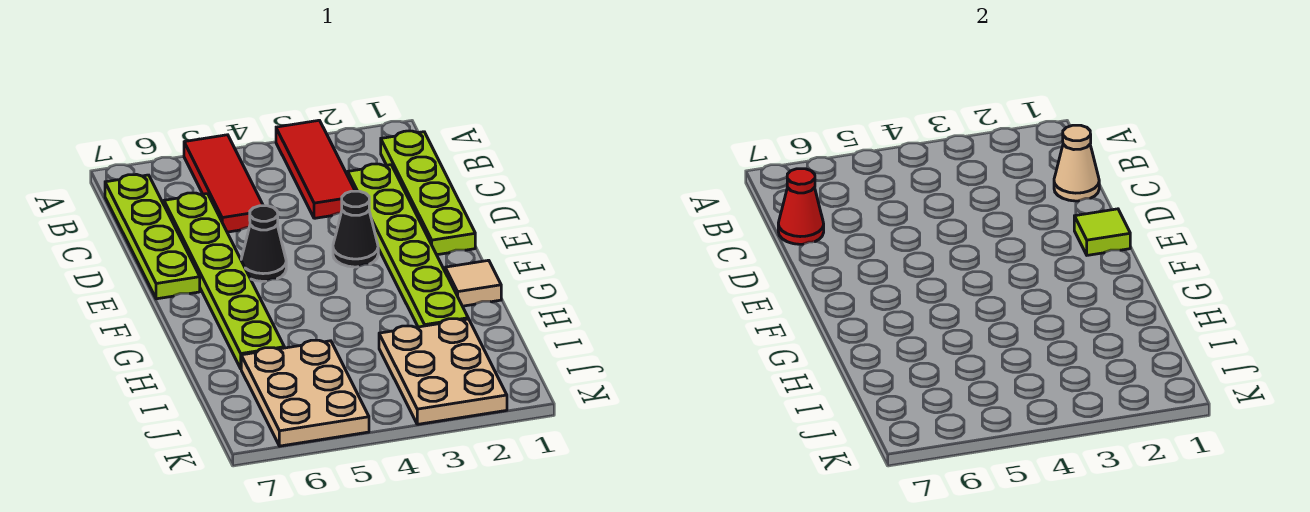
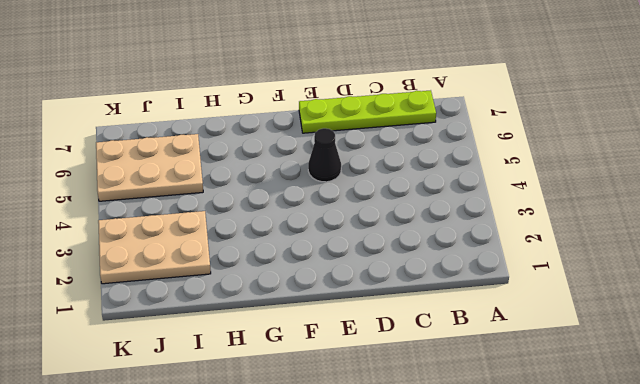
none -> red tile A3:C3 level 1
none -> red tile A5:C5 level 1
none -> lime plate B1:E1 level 1

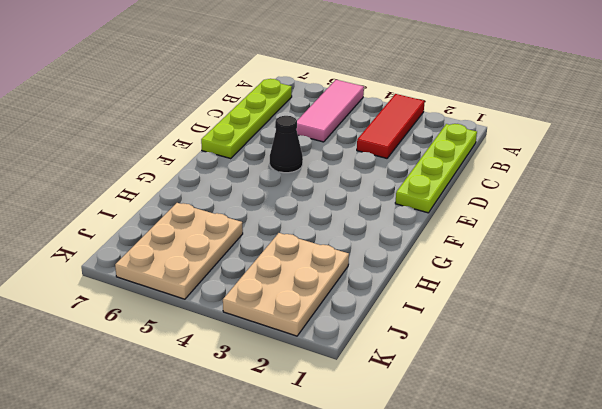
pink tile A5:C5 level 1 -> red tile A5:C5 level 1
none -> lime plate C2:H2 level 1
none -> lime plate C6:H6 level 1
none -> black cone E3 level 1

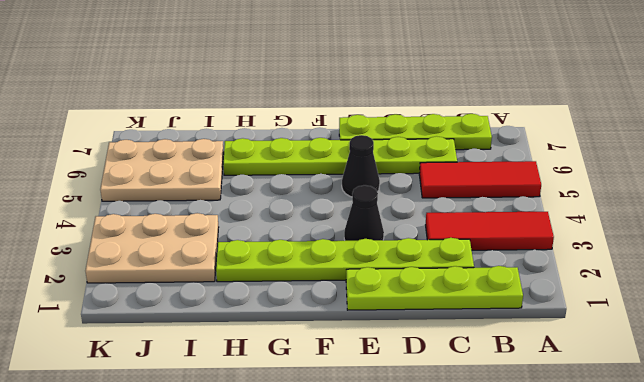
none -> tan tile G1 level 1
none -> tan cone C1 level 2
none -> red cone C7 level 2

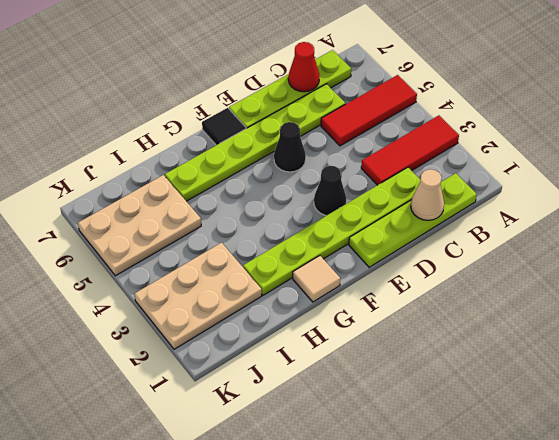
black tile F7 level 1 -> none
none -> lime tile E1 level 2

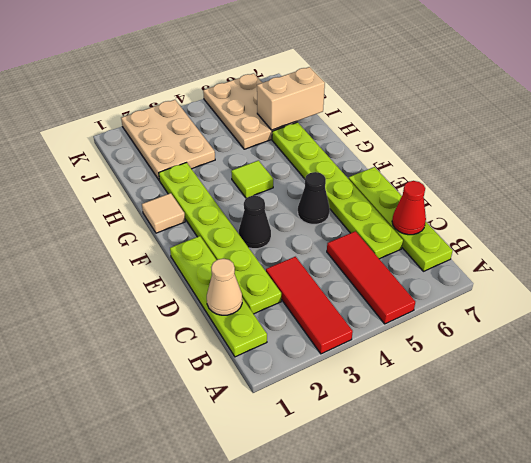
lime tile G4 level 1 -> lime tile E1 level 2
tan brick I6:I7 level 2 -> none

